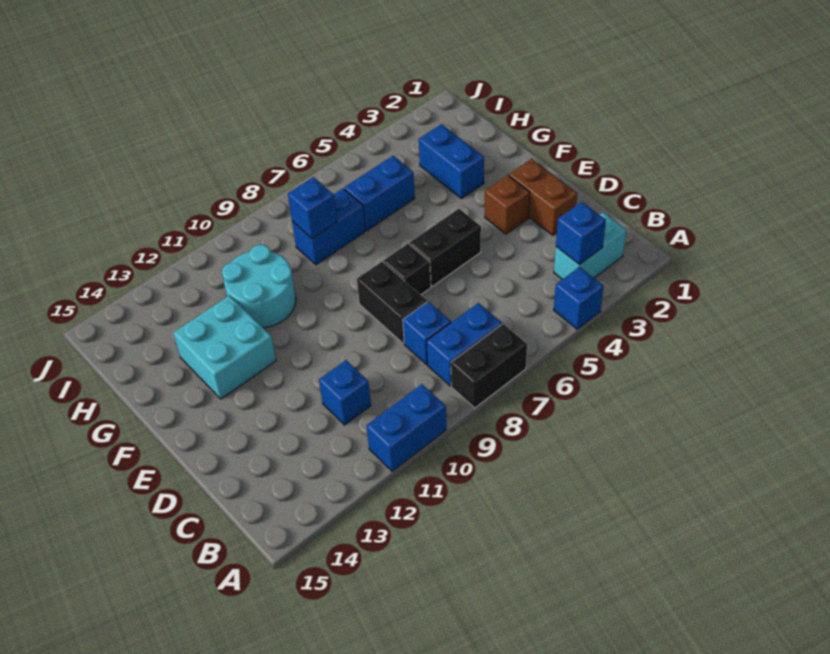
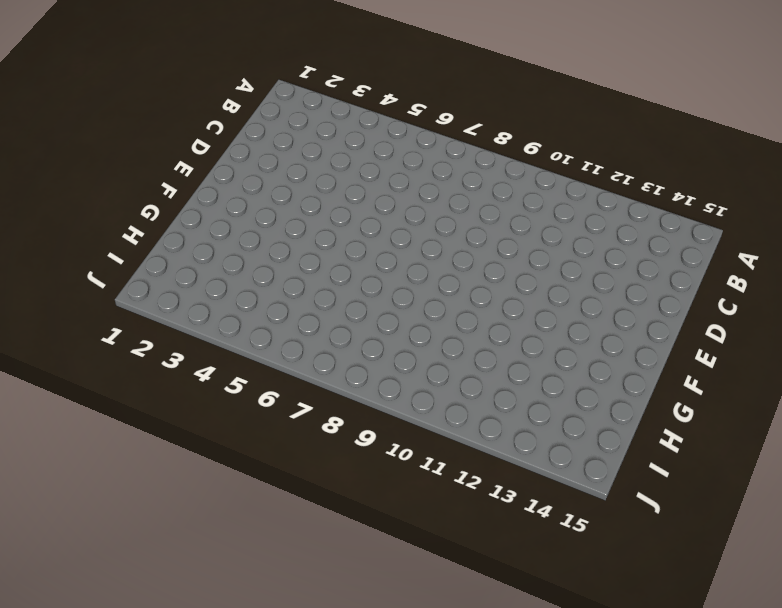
none -> blue brick A4 level 1
none -> black brick A7:A8 level 1
none -> blue brick A10:A11 level 1

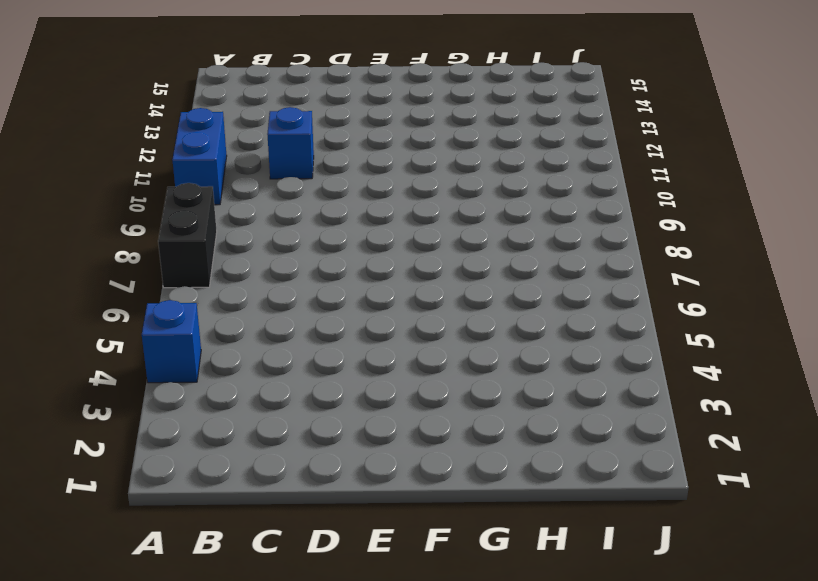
none -> cyan brick B2:B3 level 1
none -> blue brick B7:B8 level 1
none -> blue brick C8 level 1

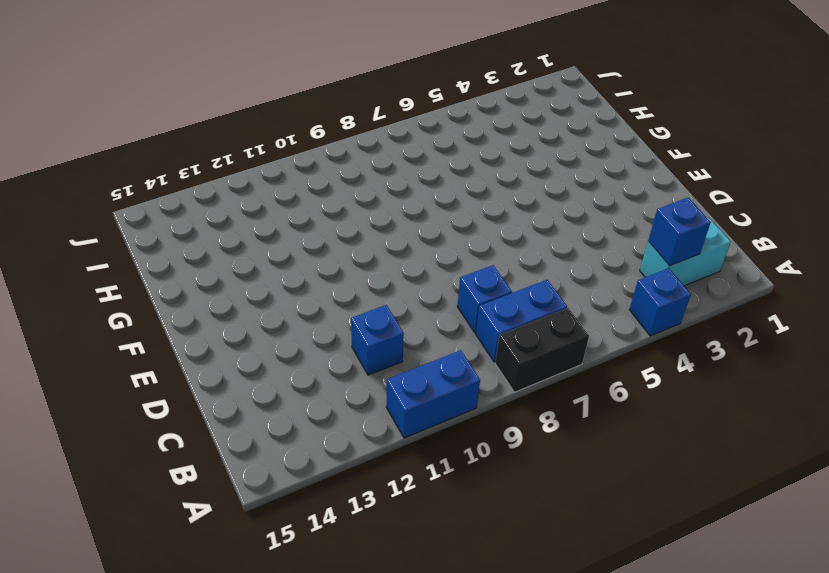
none -> brown brick D2:E2 level 1
none -> black brick D8:E8 level 1
none -> brown brick E3 level 1

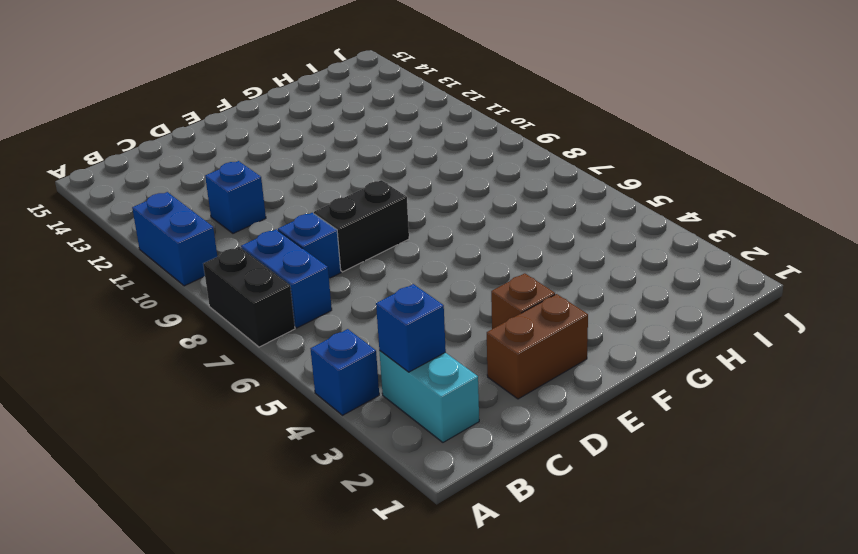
none -> black brick E5:E6 level 1
none -> black brick E7 level 1
none -> cyan brick F12:G13 level 1

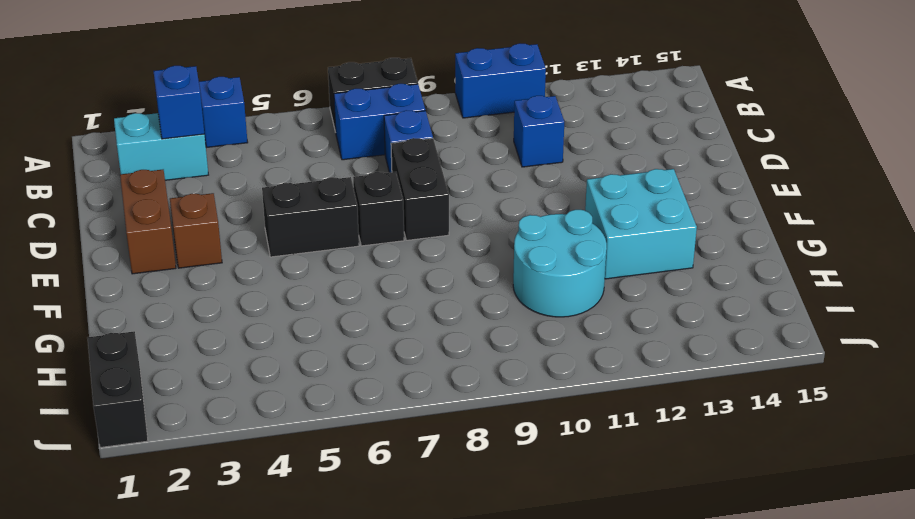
black brick I1:J1 level 1 -> none
none -> blue brick G3:H3 level 1
none -> blue brick H5:H6 level 1
none -> blue brick H7:H8 level 1

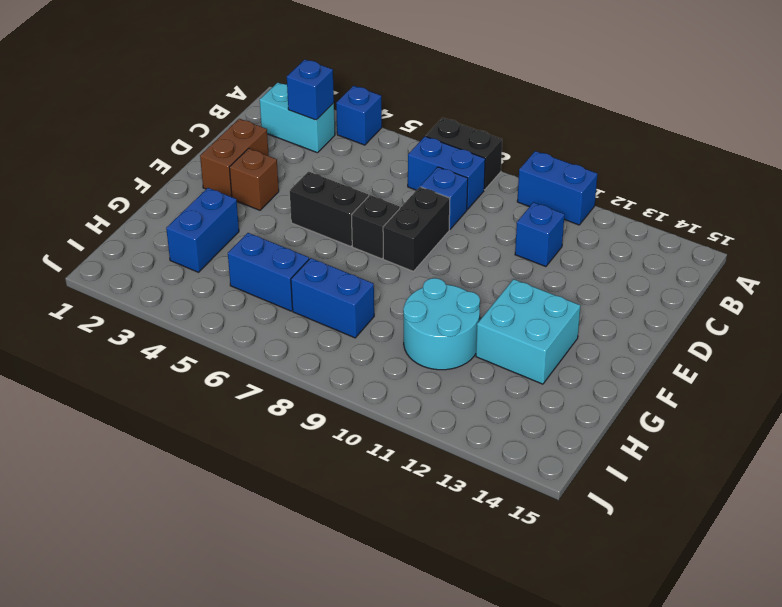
none -> blue brick H8 level 2

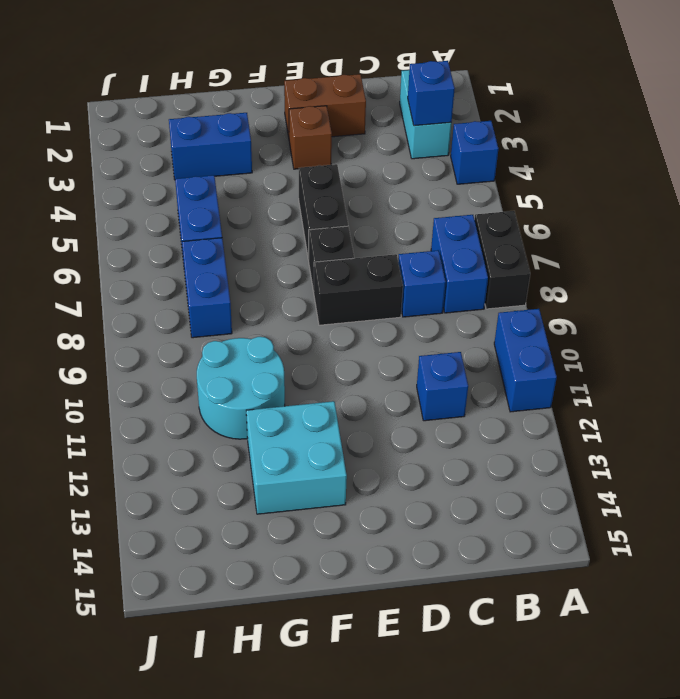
none -> blue brick H8 level 2

